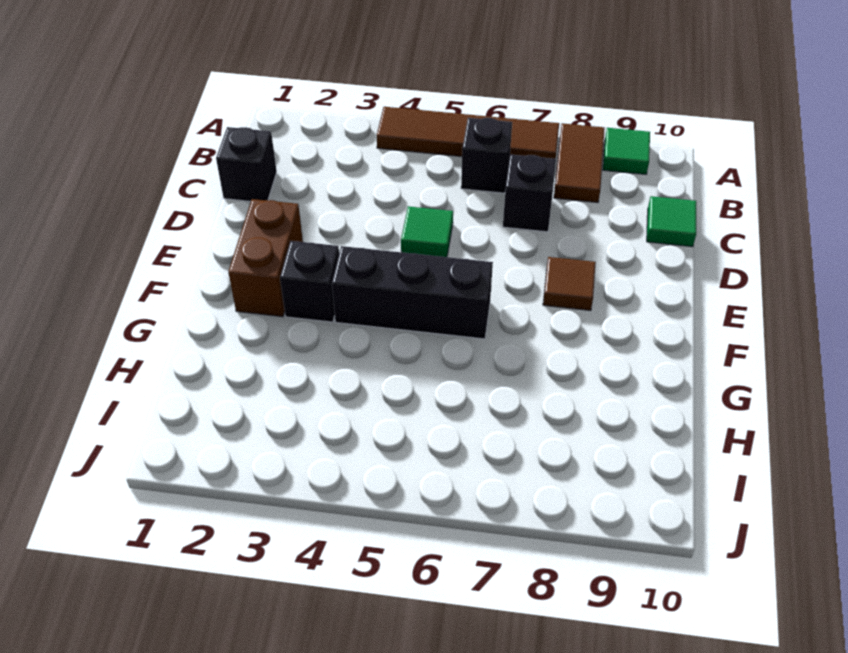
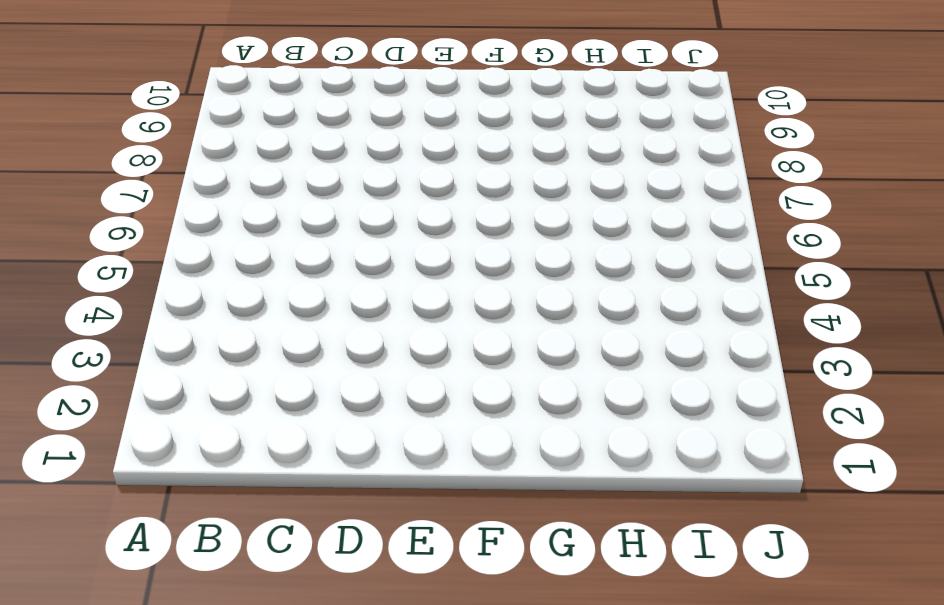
none -> brown tile A4:A7 level 1
none -> brown tile A8:B8 level 1
none -> green tile A9 level 1

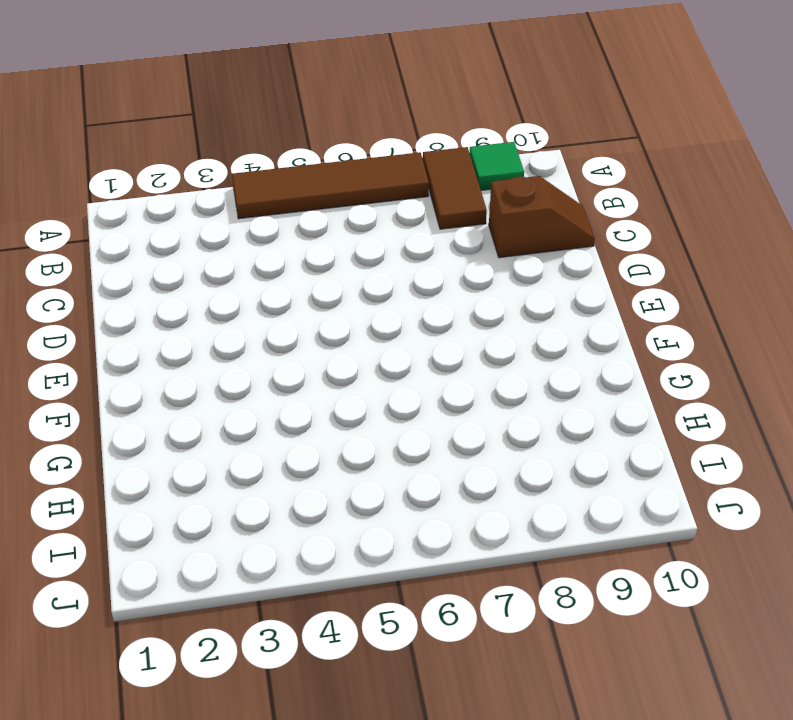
brown slope C9:C10 level 1 top 9 -> green tile C10 level 1
none -> black brick B6 level 1
none -> black brick C1 level 1
none -> black brick C7 level 1

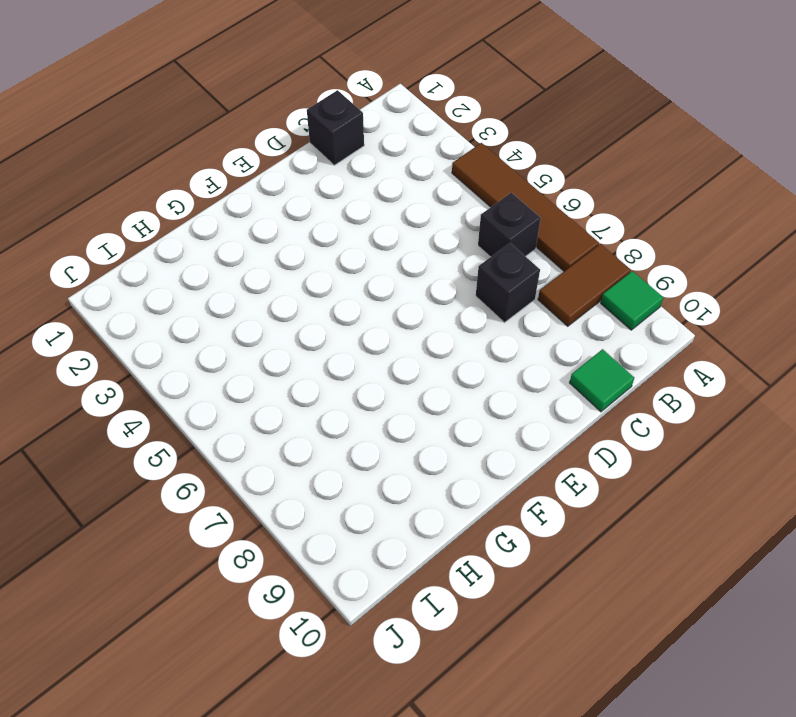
none -> green tile D5 level 1
none -> brown brick E2:F2 level 1
none -> brown tile E8 level 1

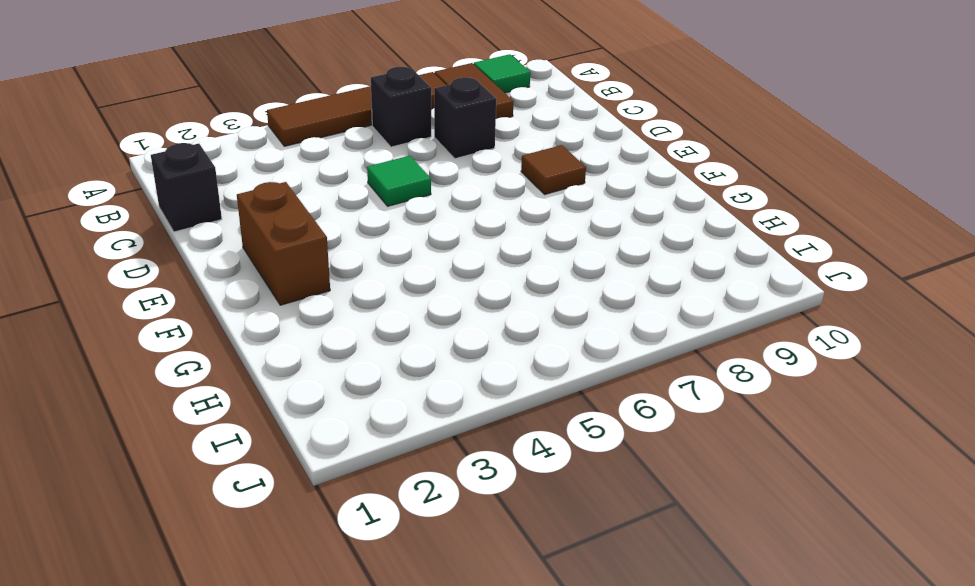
none -> green tile C10 level 1
none -> black brick F3 level 1
none -> black brick F4:F6 level 1

